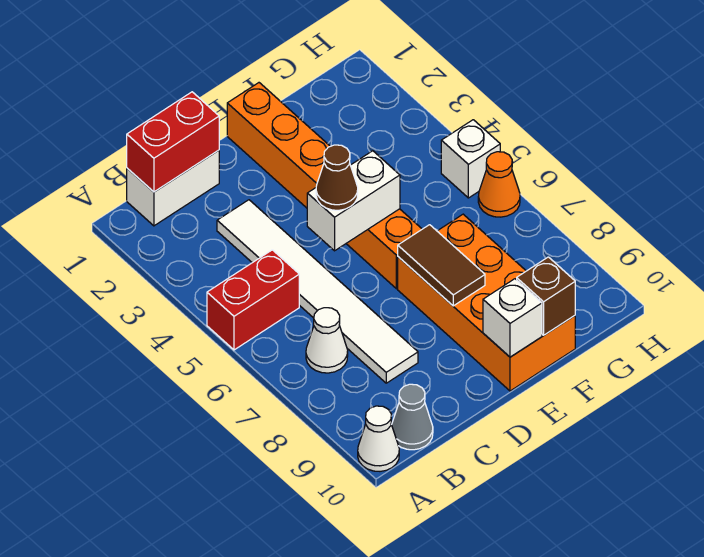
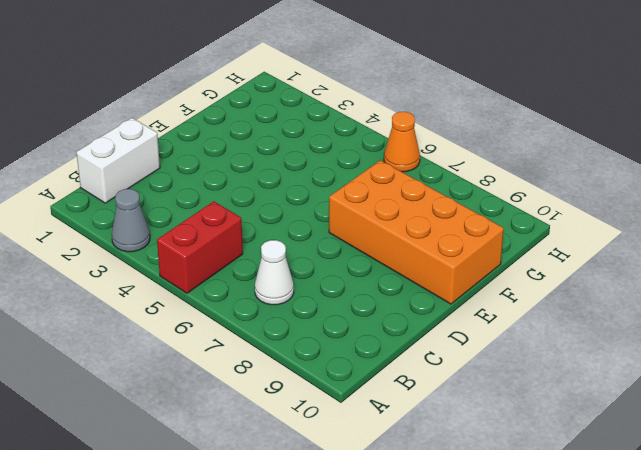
grey cone A3 level 1 -> grey cone B10 level 1
none -> white cone A10 level 1
none -> white tile C3:C8 level 1
none -> orange brick E1:E6 level 1

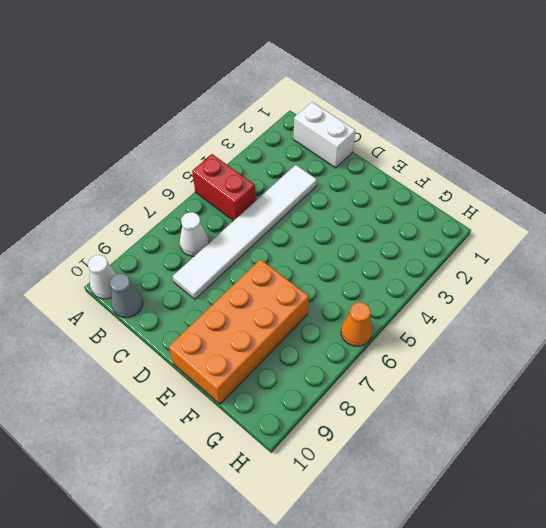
none -> orange brick E1:E6 level 1
none -> white brick H5 level 1
none -> red brick B1:C1 level 2

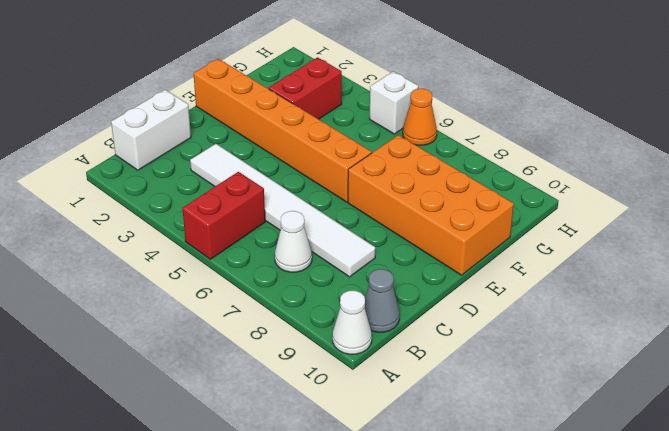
red brick F3:G3 level 1 -> red brick B1:C1 level 2
none -> white brick D5:E5 level 2
none -> brown tile E7:E8 level 2
none -> white brick E10 level 2

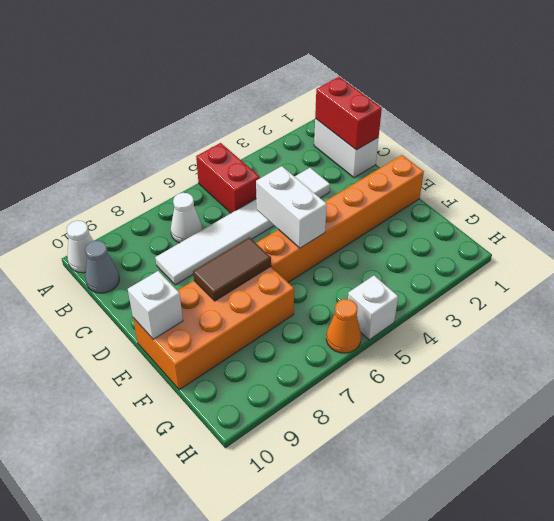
none -> brown brick F10 level 2
none -> brown cone D5 level 3

